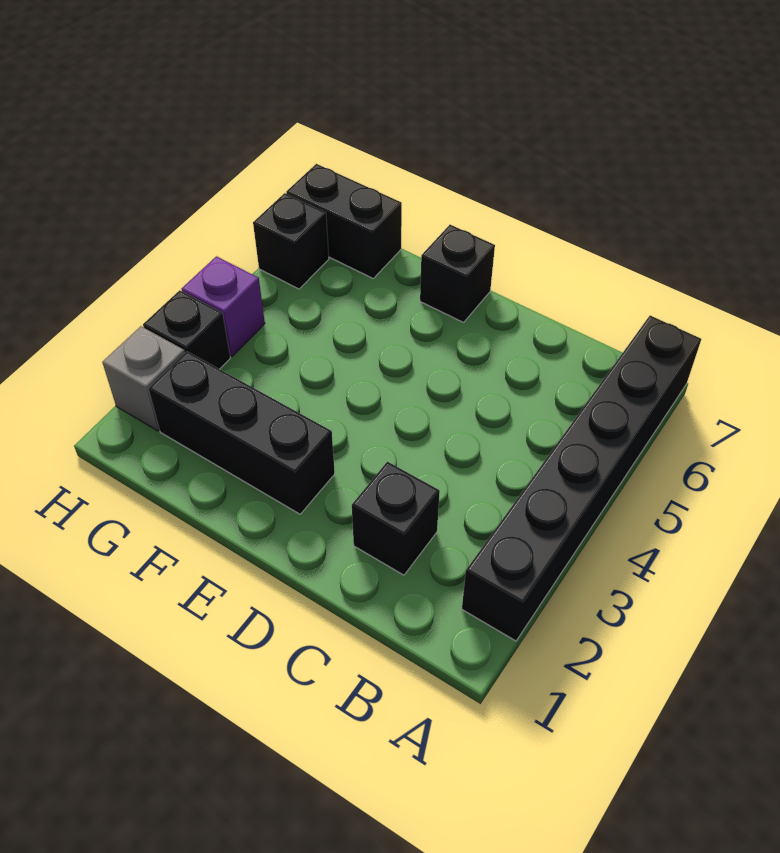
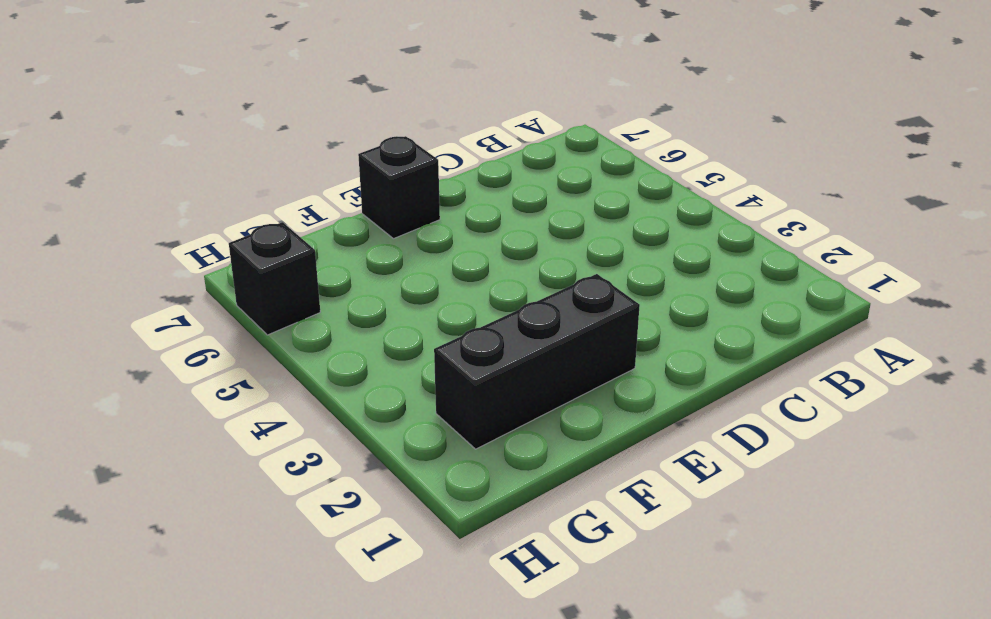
none -> black brick A2:A7 level 1
none -> black brick C2 level 1

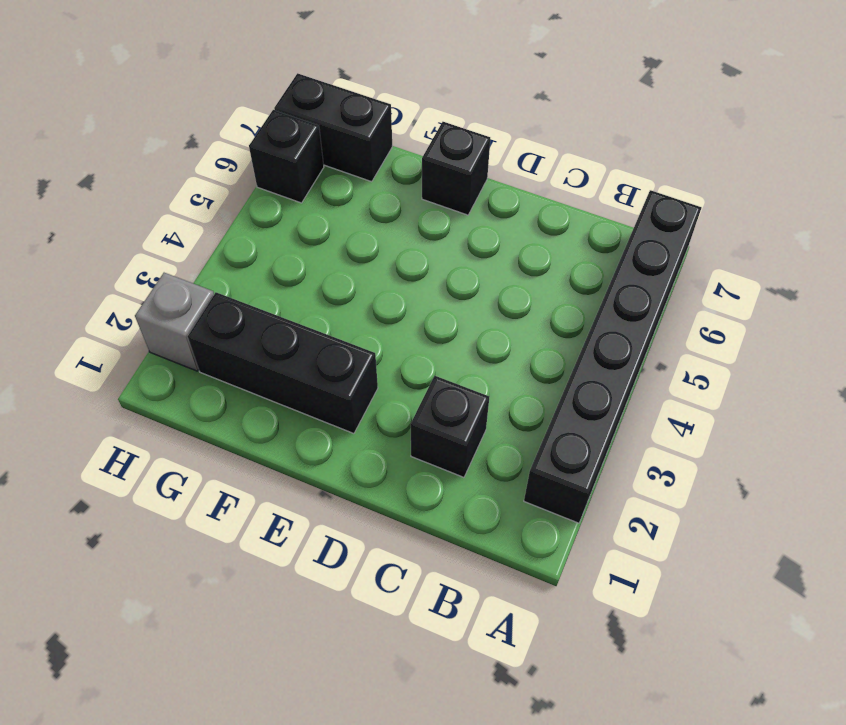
none -> black brick H3 level 1
none -> purple brick H4 level 1

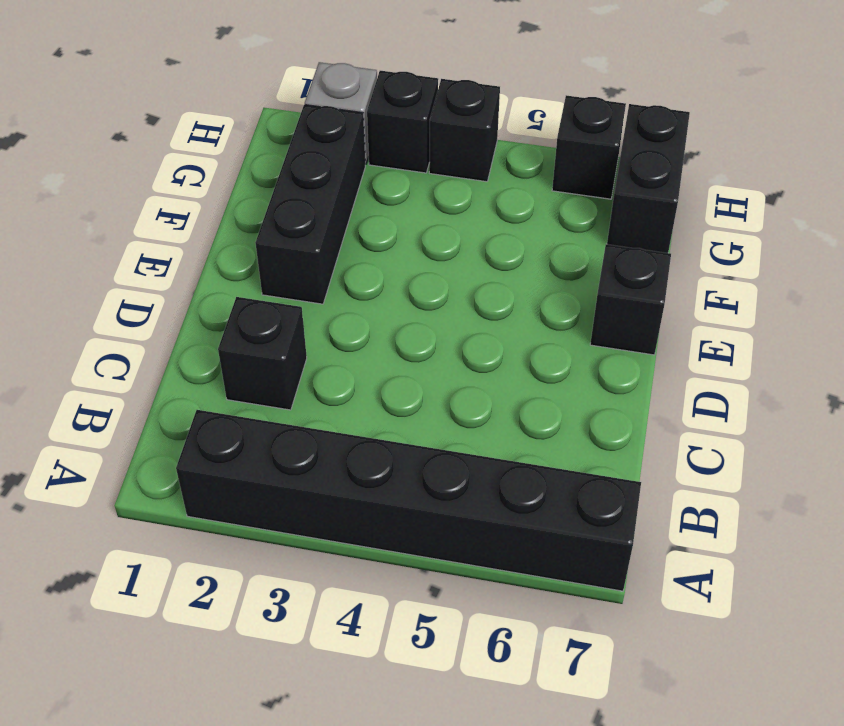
black brick H4 level 1 -> purple brick H4 level 1

